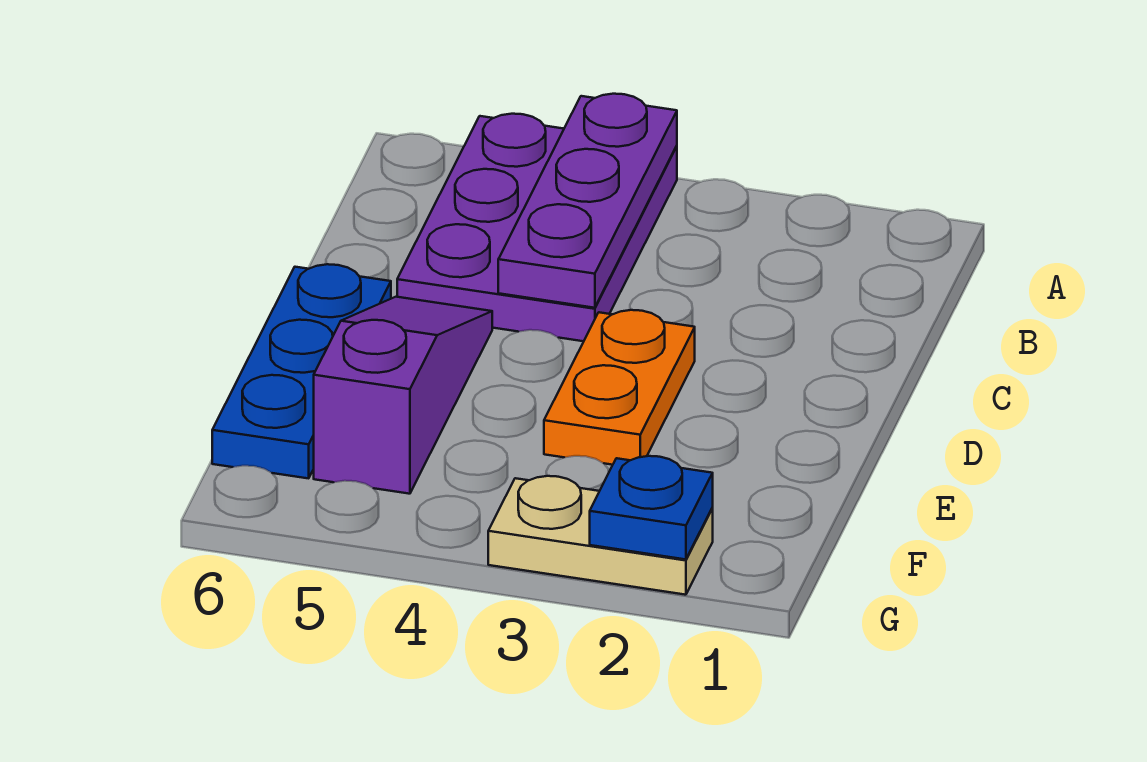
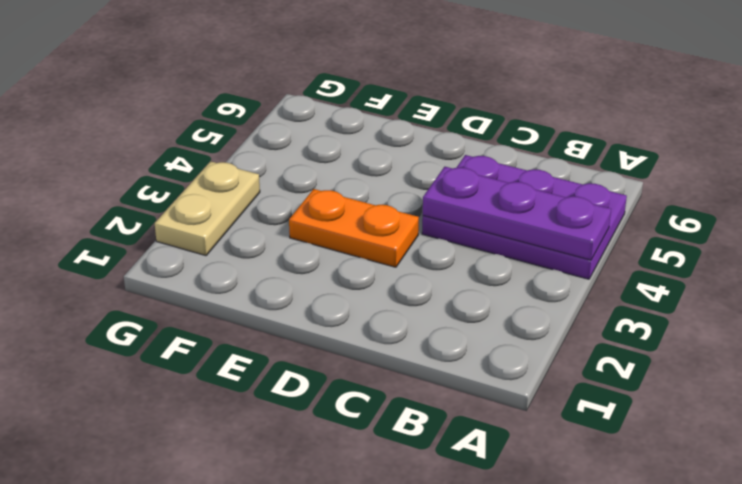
none -> purple slope D5:F5 level 1 top F
none -> blue plate D6:F6 level 1

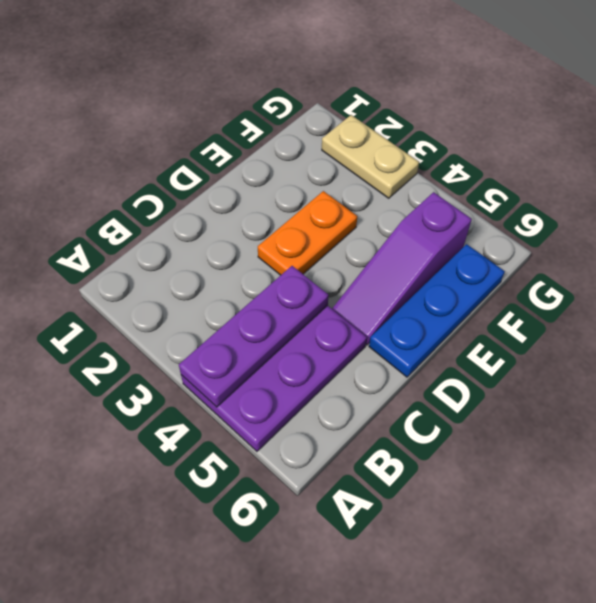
none -> blue plate G2 level 2

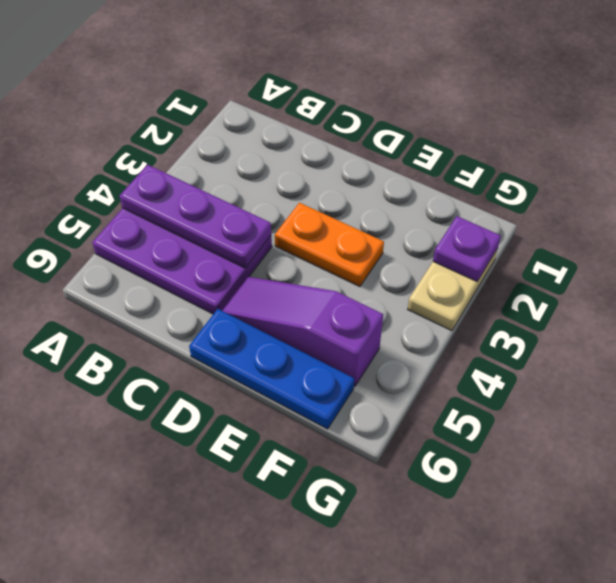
purple plate G2 level 2 -> blue plate G2 level 2

